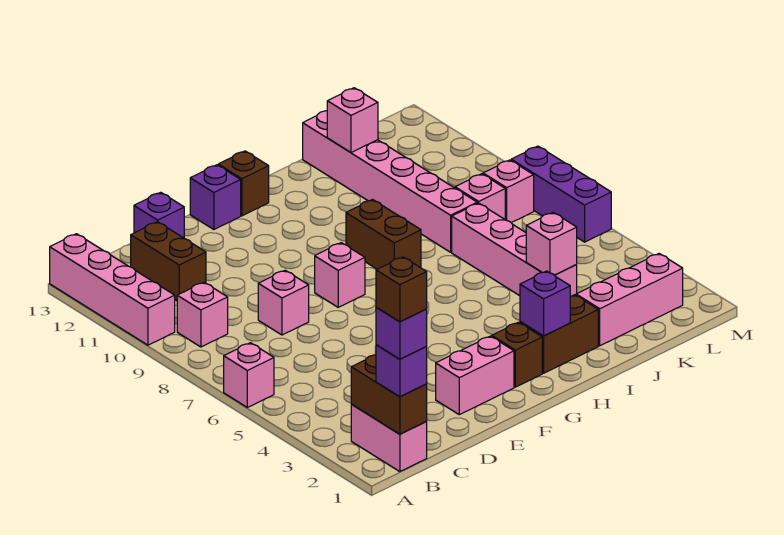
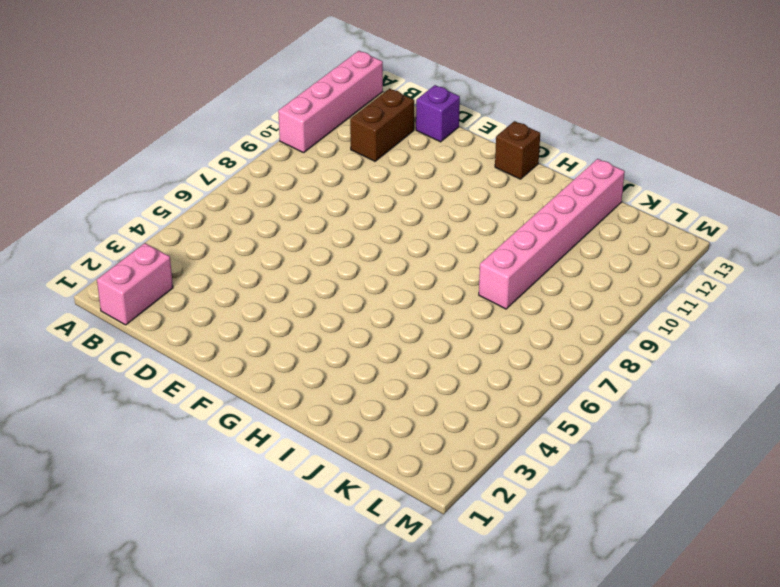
none -> pink brick A6 level 1
none -> pink brick B9 level 1
none -> pink brick D8 level 1

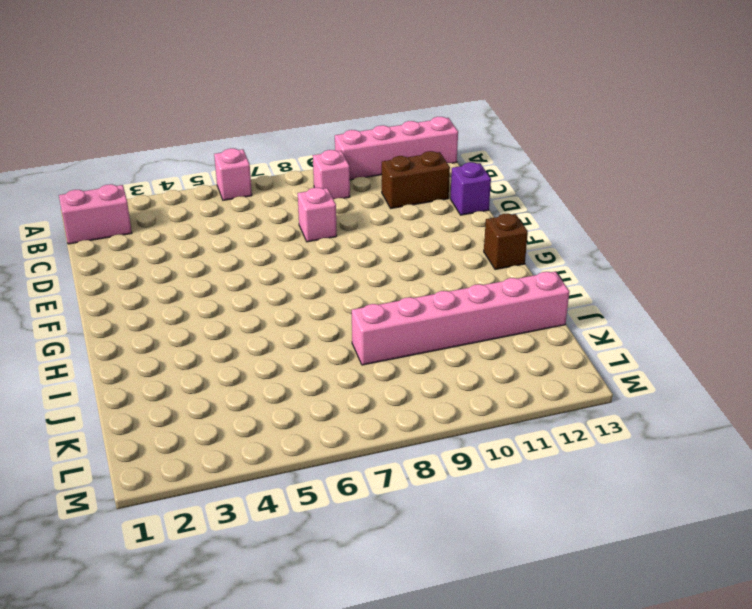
none -> pink brick E2:F2 level 1
none -> pink brick F8 level 1
none -> purple brick F13 level 1

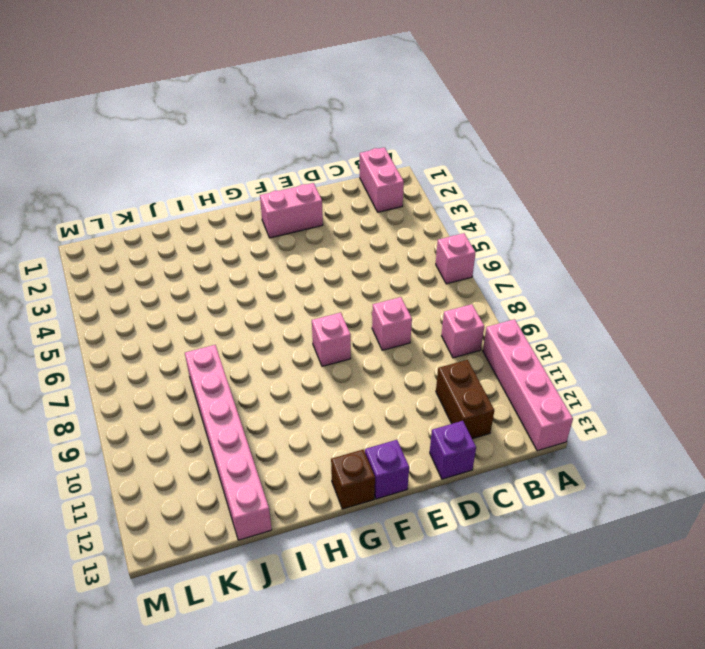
none -> brown brick G2 level 1
none -> brown brick H2:I2 level 1
none -> brown brick H8:H9 level 1

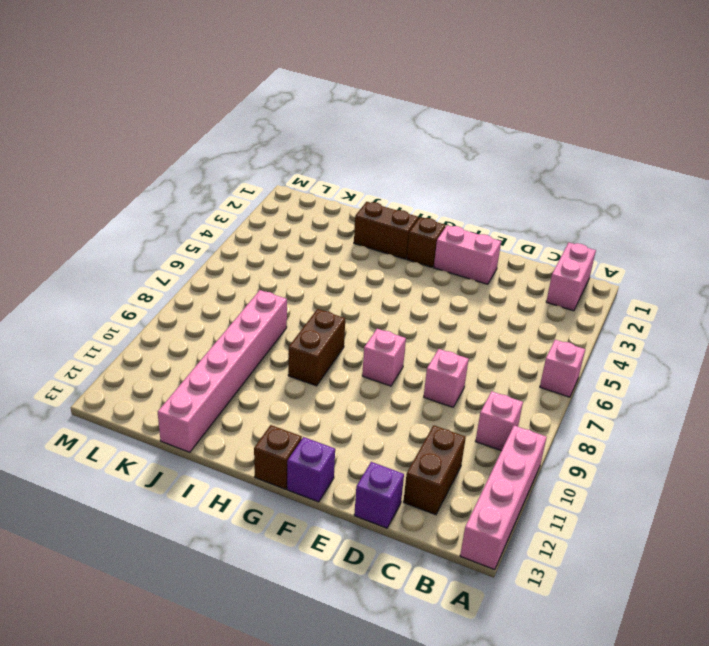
none -> pink brick J2:L2 level 1
none -> pink brick J4:J7 level 1
none -> pink brick K8 level 1

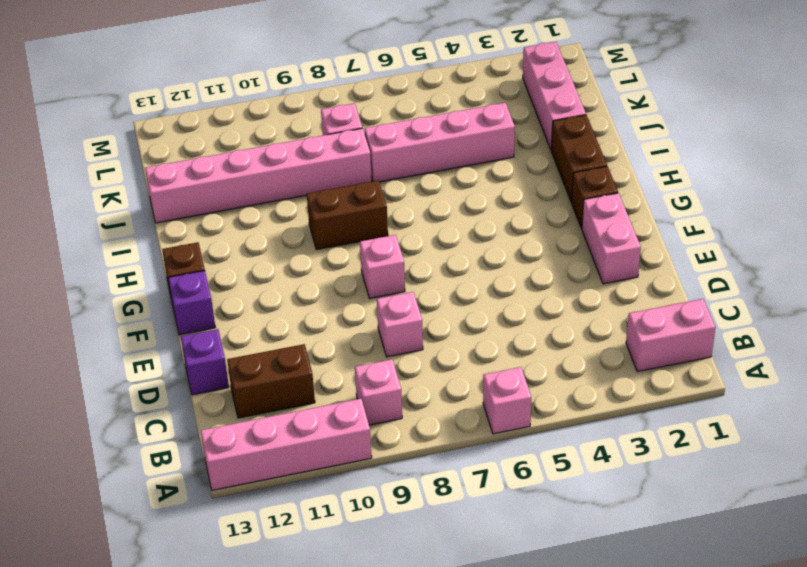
none -> pink brick L8 level 1
none -> purple brick M6:M8 level 1
none -> brown brick B1:B2 level 2

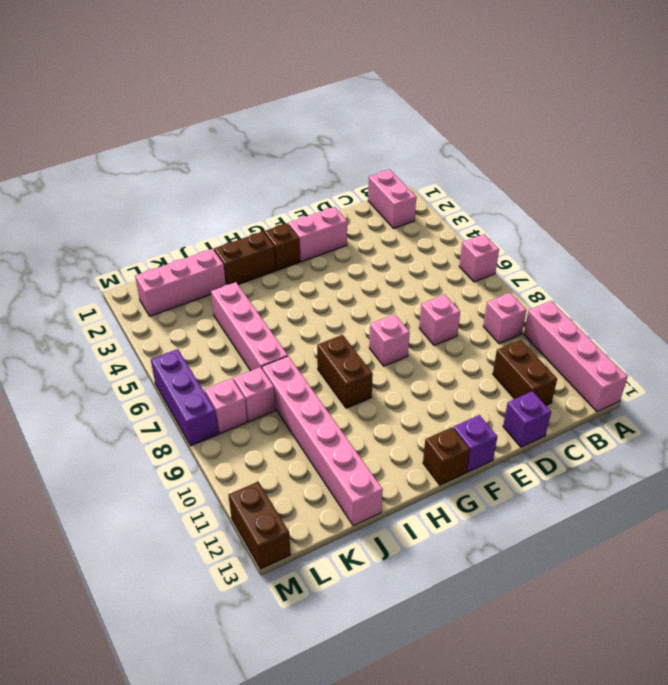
brown brick M12:M13 level 1 -> brown brick B1:B2 level 2
none -> purple brick H2 level 2
none -> pink brick J4 level 2
none -> pink brick J12 level 2

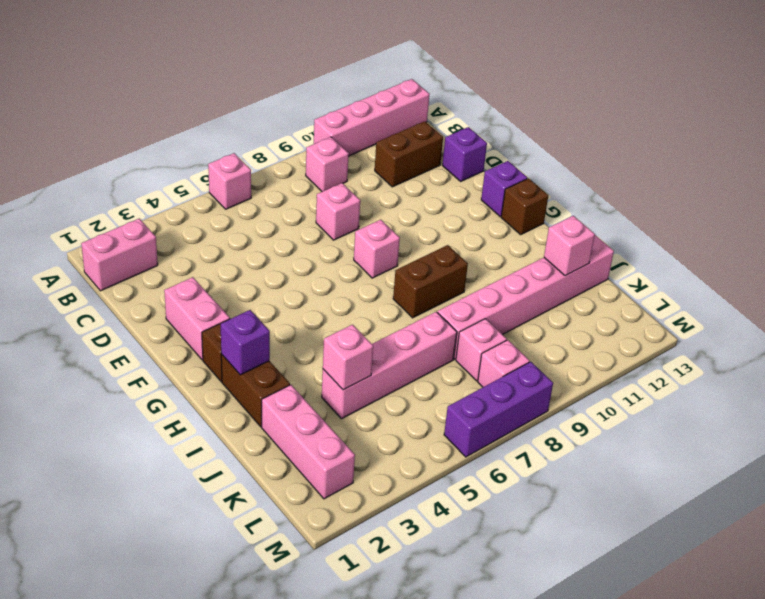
none -> brown brick B1:B2 level 2
none -> purple brick B1 level 3
none -> purple brick B1 level 4

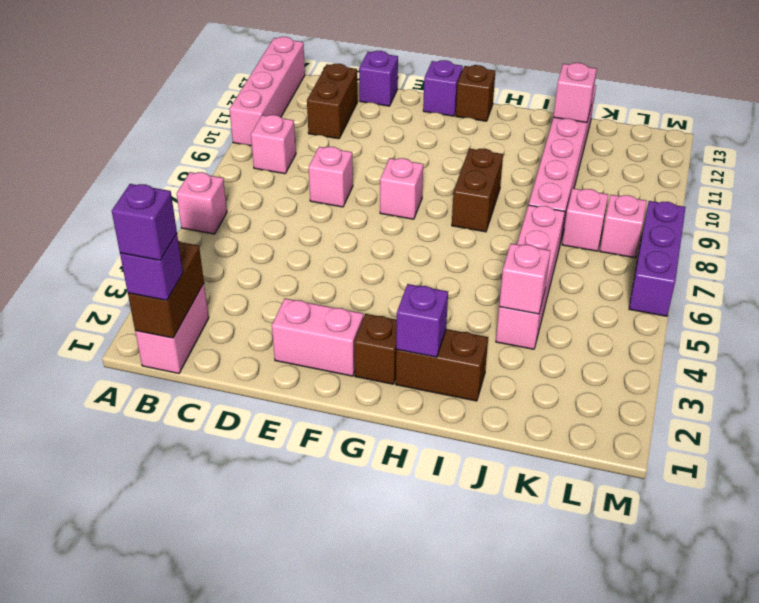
none -> pink brick J2:L2 level 1
none -> brown brick B1 level 5

